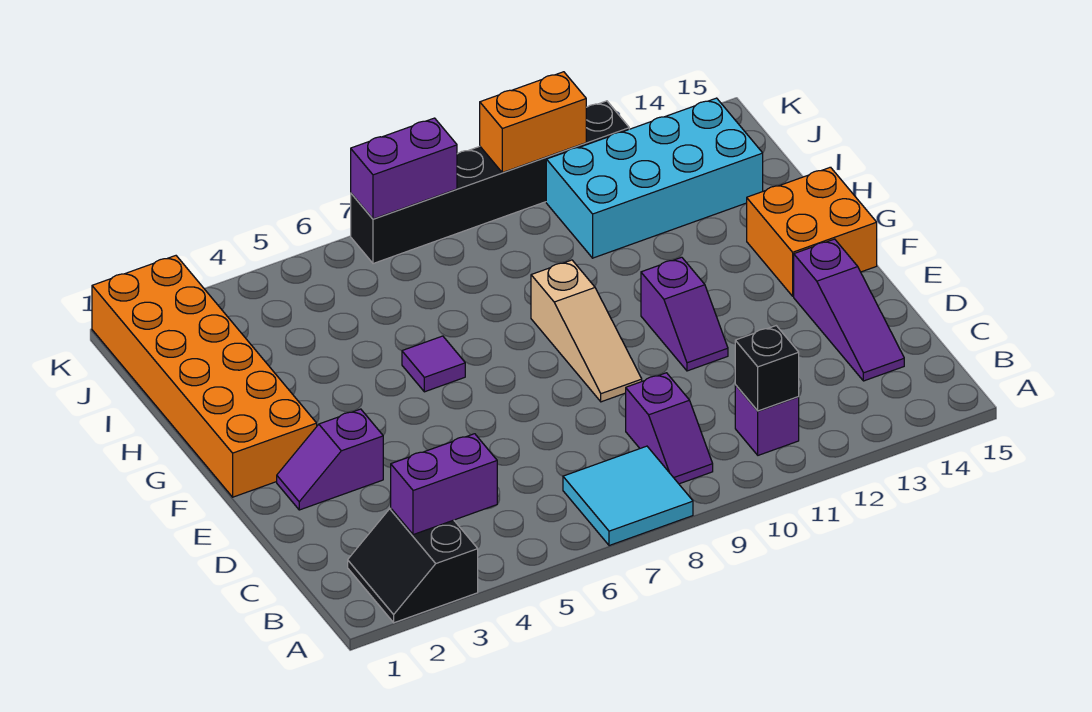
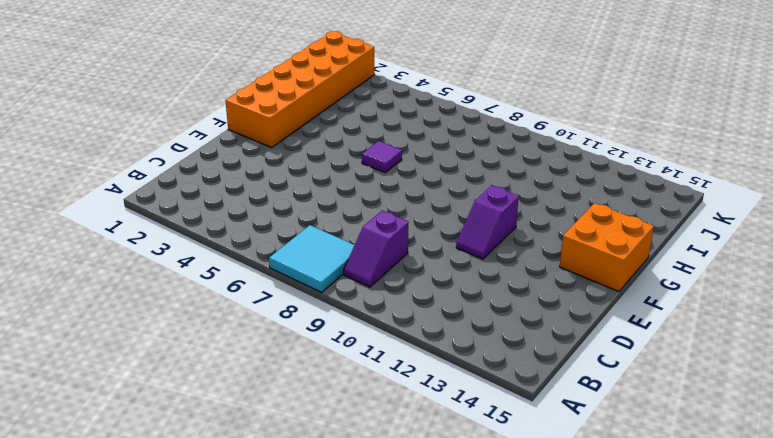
none -> black slope A2:B3 level 1 top 3
none -> purple brick B11 level 1
none -> purple slope C14:E14 level 1 top E

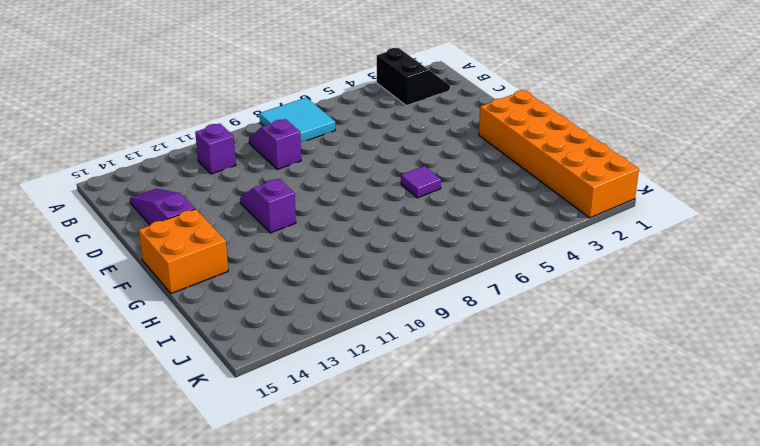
none -> purple slope E2:E3 level 1 top 3
none -> tan slope E9:G9 level 1 top G
none -> cyan brick I11:J14 level 1

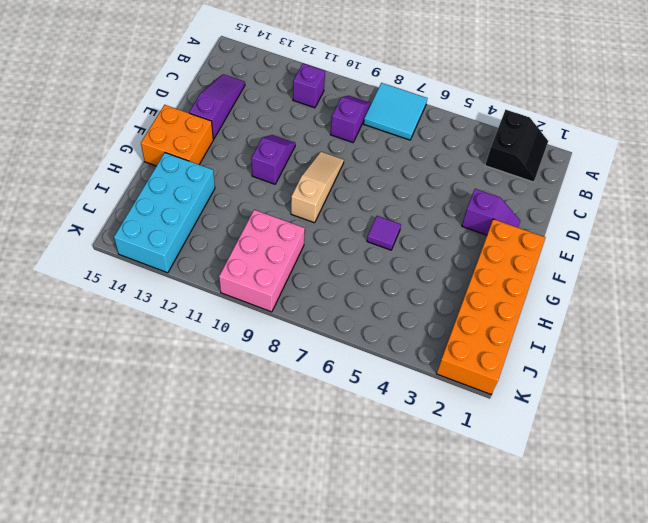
cyan brick H13:K14 level 1 -> cyan brick I11:J14 level 1
pink brick I9:K10 level 1 -> black brick K7:K12 level 1
none -> purple brick B3:B4 level 2
none -> black brick B11 level 2
none -> purple brick K7:K8 level 2

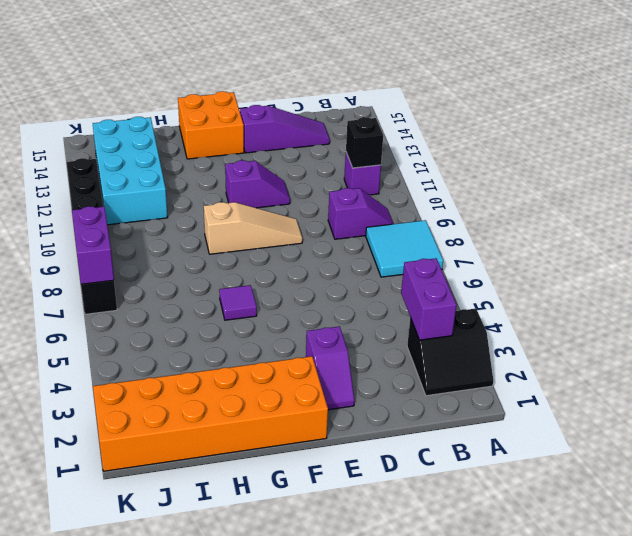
none -> orange brick K10:K11 level 2

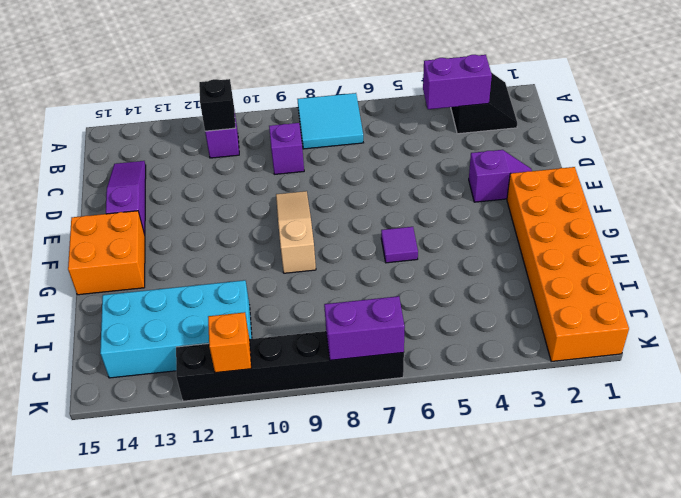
orange brick K11 level 2 -> orange brick K10:K11 level 2
none -> purple slope E11:F11 level 1 top F

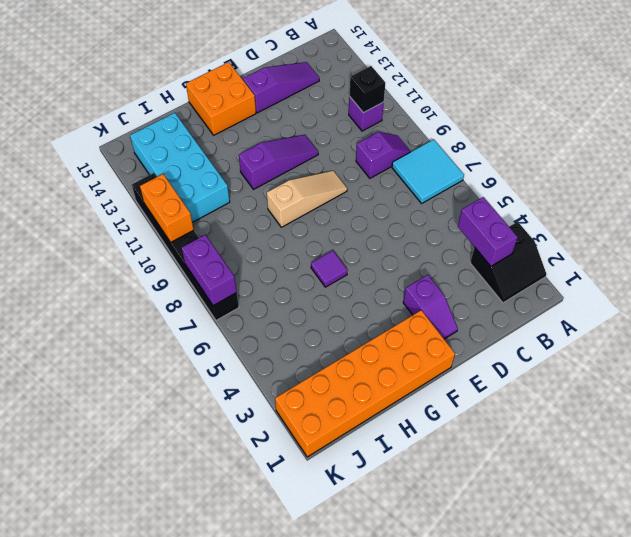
purple slope E11:G11 level 1 top G -> purple slope E11:F11 level 1 top F

